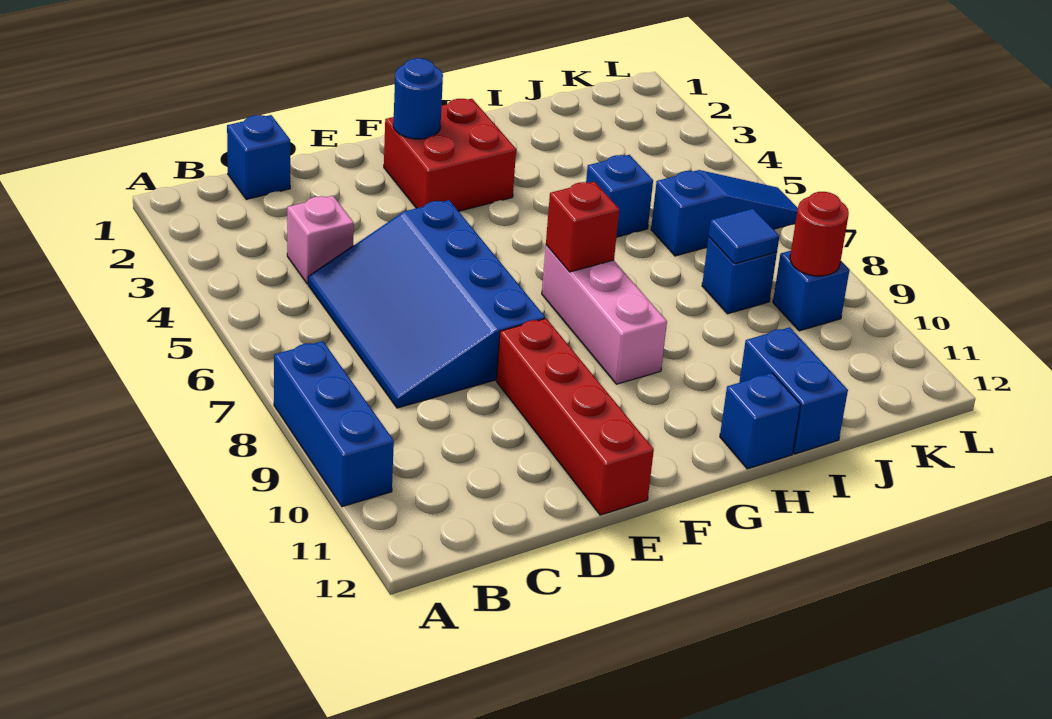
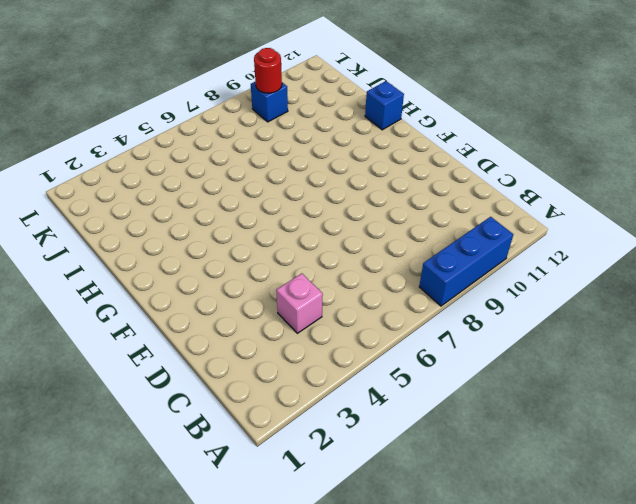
none -> blue brick C1 level 1
none -> blue slope C5:E8 level 1 top E
none -> red brick E9:E12 level 1

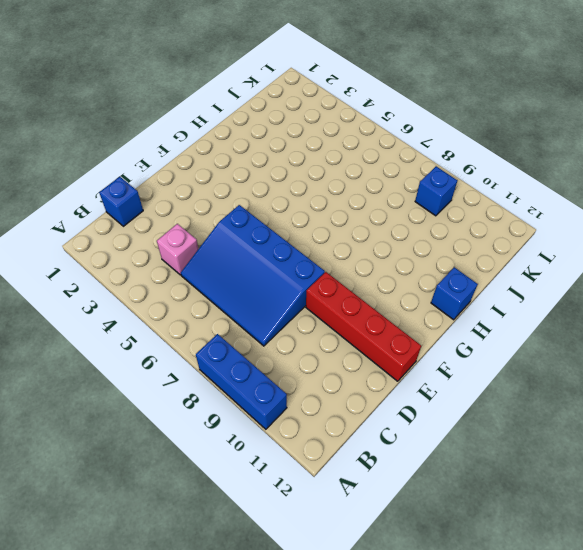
none -> red brick F2:G3 level 1
none -> pink brick G7:G9 level 1
none -> blue brick I5 level 1

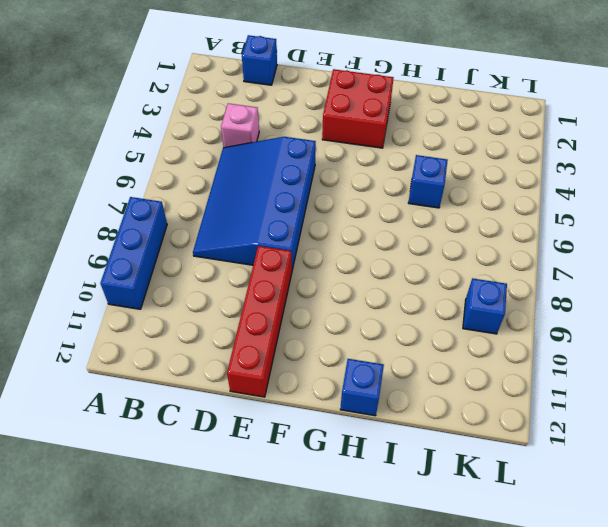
none -> pink brick G7:G9 level 1
none -> blue brick I11:I12 level 1
none -> blue slope J6:L6 level 1 top J

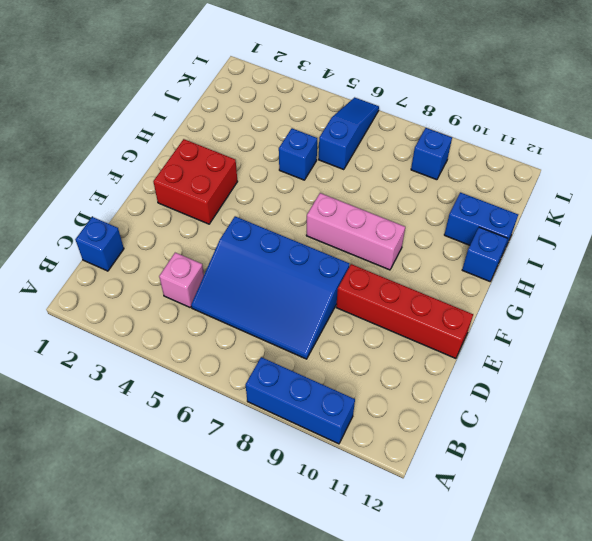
none -> blue brick J8 level 1
none -> blue round brick F2 level 2
none -> red brick G7 level 2

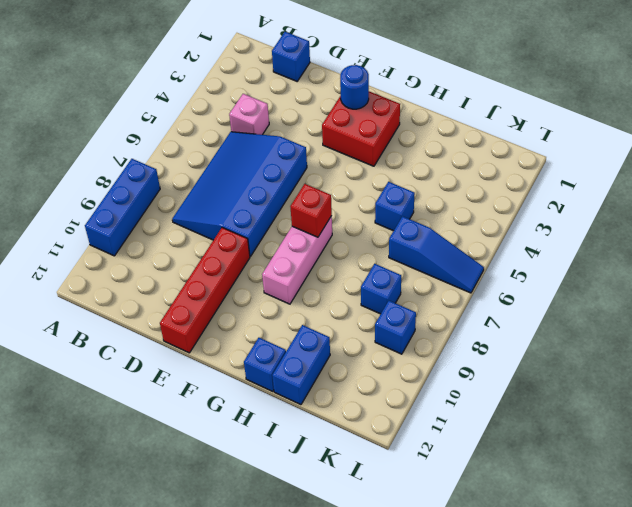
none -> blue tile J8 level 2
none -> red round brick K9 level 2

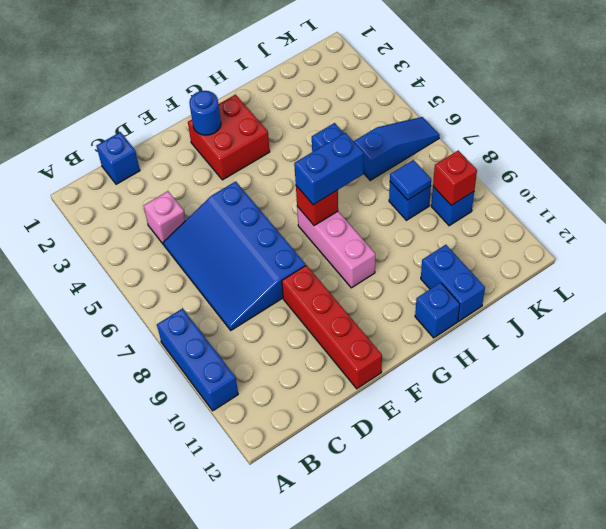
blue brick G7:H7 level 3 -> none
red brick K9 level 2 -> red round brick K9 level 2

